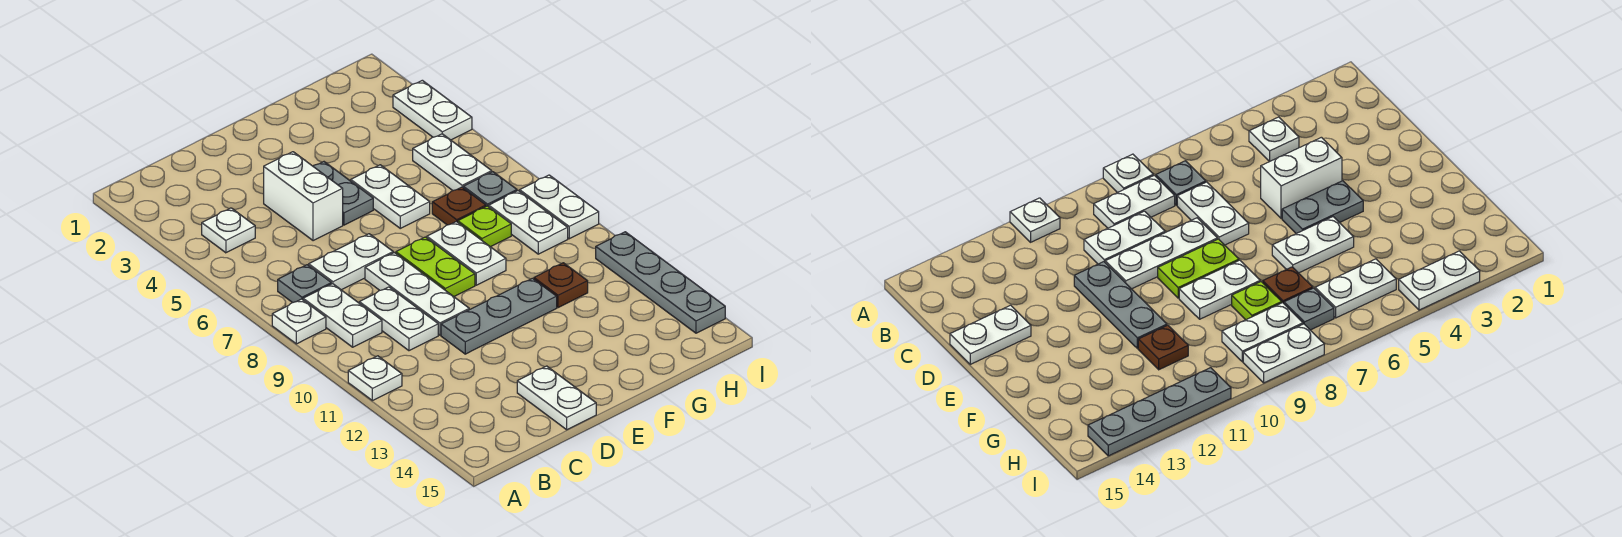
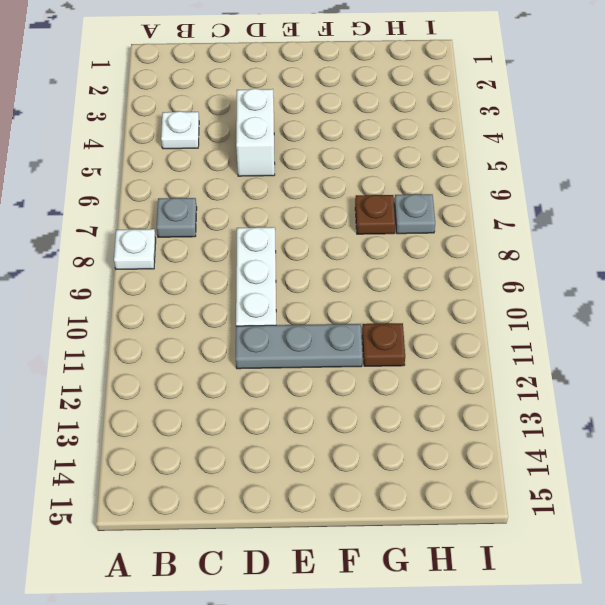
none -> white plate A11 level 1
none -> white plate B8:B9 level 1
none -> white plate C7:D7 level 1

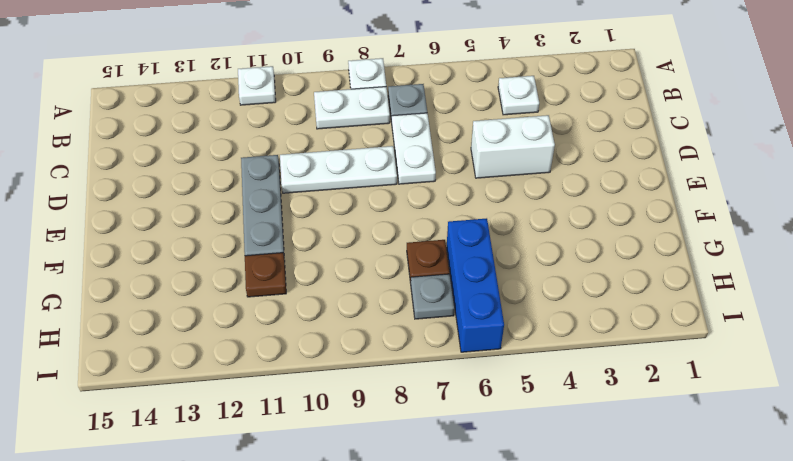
blue brick G6:I6 level 1 -> white plate H5:H6 level 1
none -> white plate C9:C10 level 1
none -> white plate D14:D15 level 1
none -> grey plate E4:E5 level 1

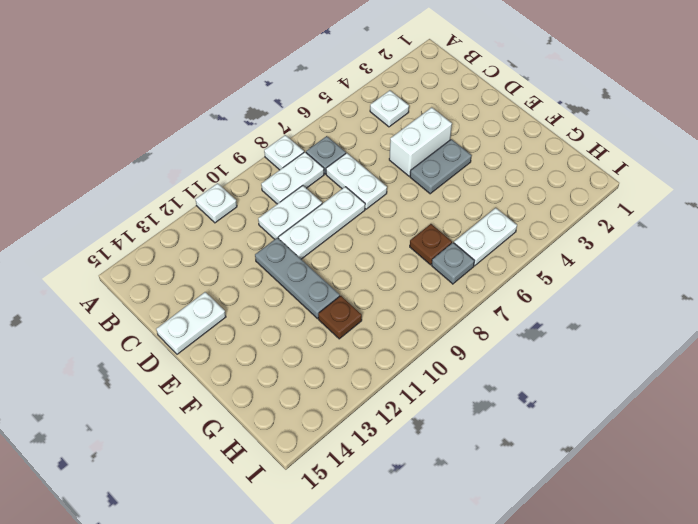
none -> lime plate E8:E9 level 1
none -> white plate F5:F6 level 1
none -> white plate F8:F9 level 1

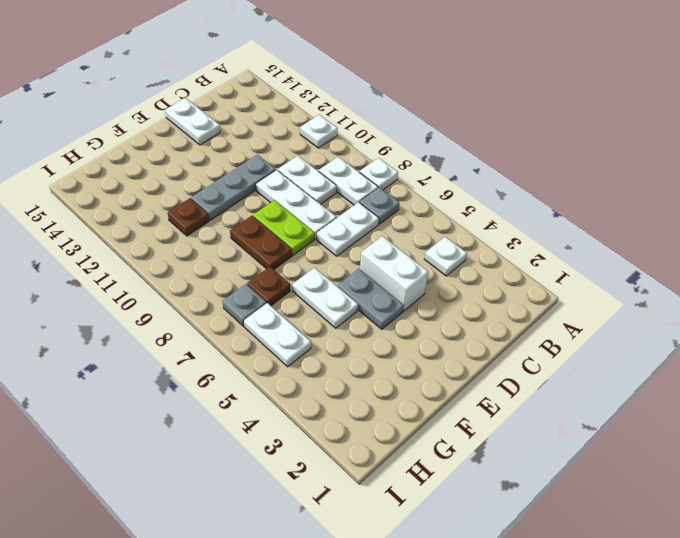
brown plate F8:F9 level 1 -> white plate F8:F9 level 1
none -> lime plate G8 level 1
none -> white plate H8:H9 level 1
none -> white plate I3:I4 level 1

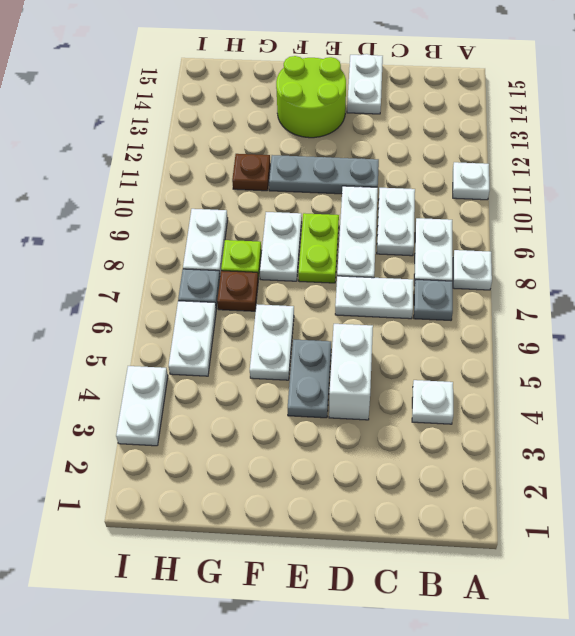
lime round brick E13:F14 level 1 -> none
none -> white plate I8:I9 level 1
none -> grey plate I11:I14 level 1

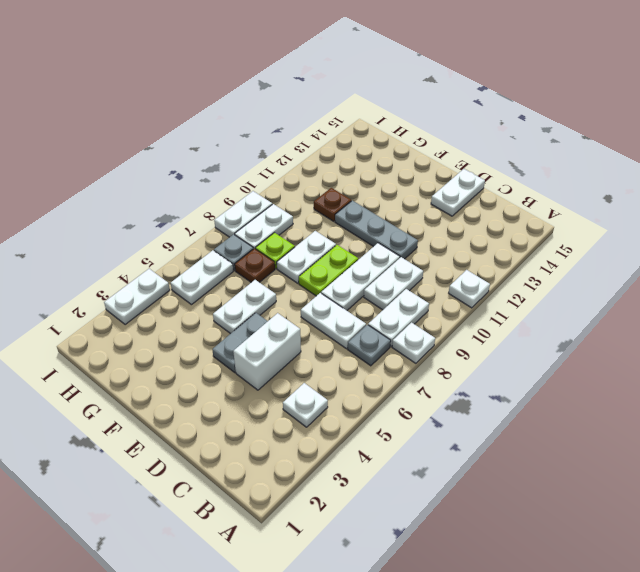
none -> grey plate I11:I14 level 1

